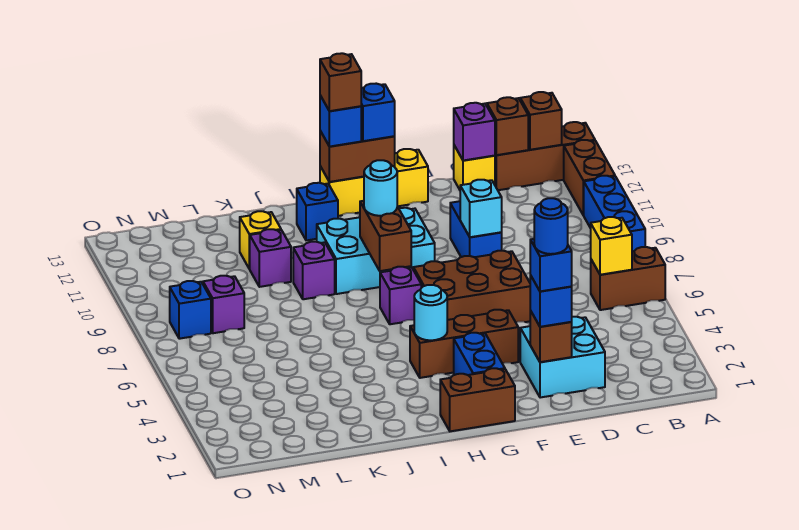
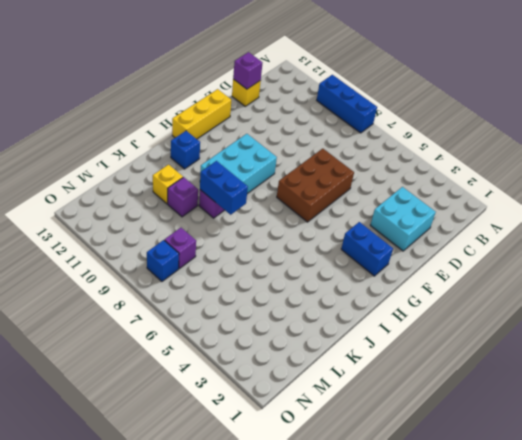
blue brick J8:J9 level 2 -> blue brick E9:E10 level 1
none -> brown brick A6:B6 level 1
none -> brown brick A11:A12 level 1
none -> brown brick A13:C13 level 1
none -> brown brick F4:H4 level 1

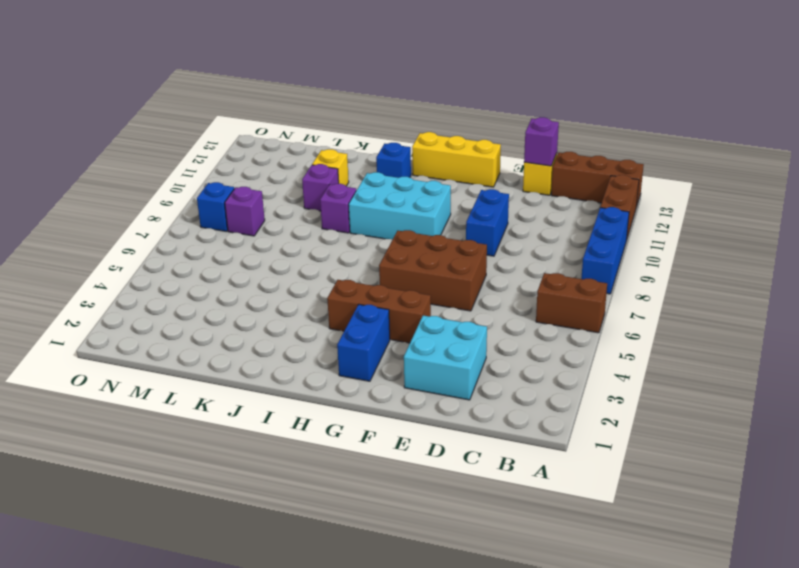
none -> brown brick G1:H1 level 1
none -> purple brick H7 level 1
none -> yellow brick B6 level 2
none -> brown brick B13 level 2

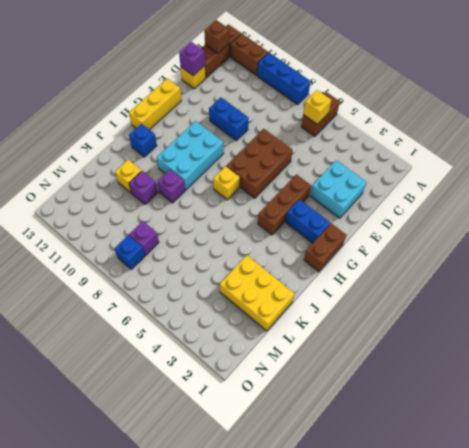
yellow brick H7 level 1 -> purple brick H7 level 1
yellow brick K1:L3 level 1 -> none
none -> brown brick C13 level 2
none -> brown brick E2 level 2
none -> cyan brick E9 level 2
none -> brown brick G13:H13 level 2

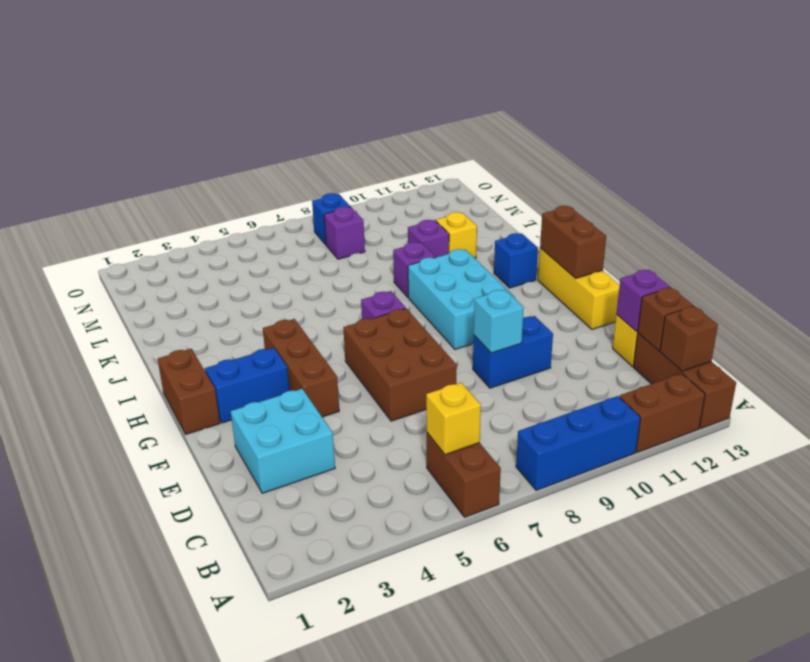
none -> brown brick E2 level 2
none -> cyan round brick H4 level 2
none -> brown brick H8:H9 level 2
none -> blue brick E2 level 3

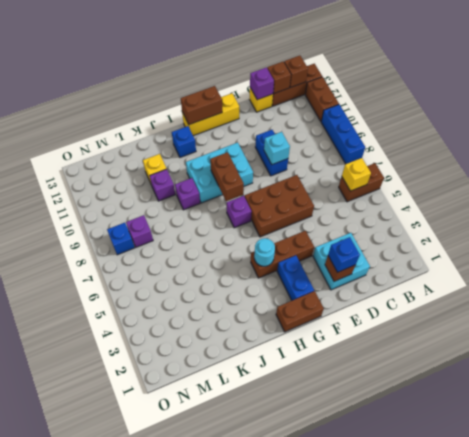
none -> blue brick G13 level 3
none -> cyan round brick H9 level 3
none -> blue brick H13 level 3
none -> blue brick E2 level 4

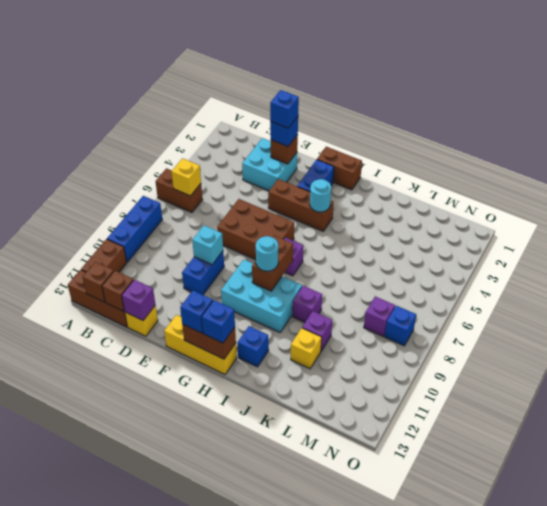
none -> brown brick H13 level 4
none -> blue round brick E2 level 5

